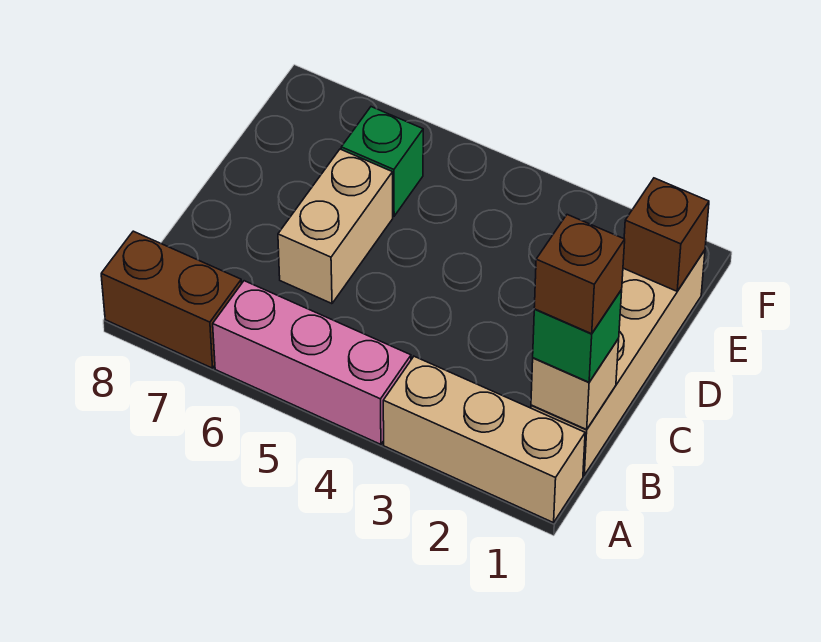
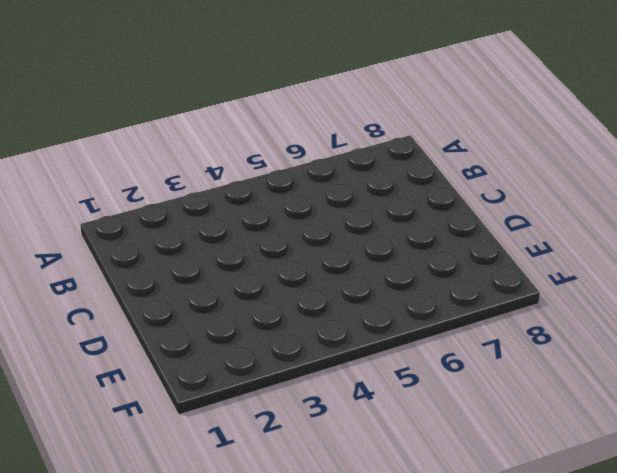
none -> tan brick A1:A3 level 1
none -> pink brick A4:A6 level 1

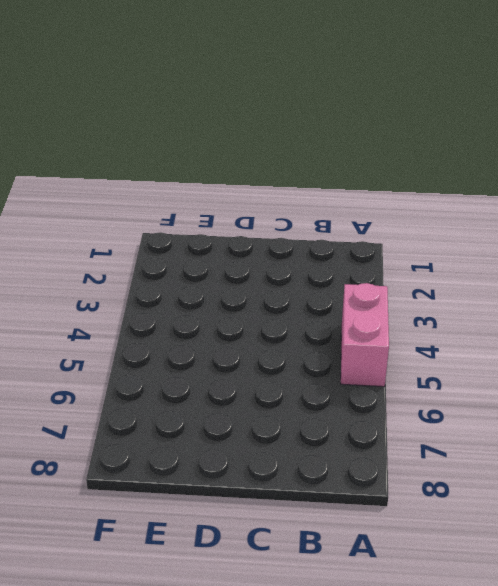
pink brick A4:A5 level 1 -> pink brick A4:A6 level 1
none -> tan brick A1:A3 level 1
none -> brown brick A7:A8 level 1

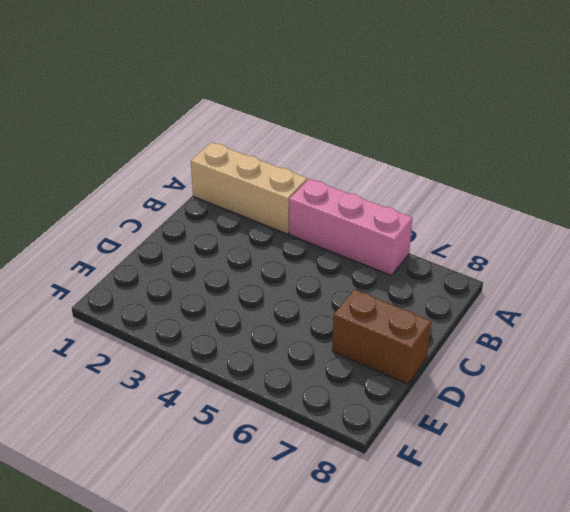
brown brick D7:D8 level 1 -> brown brick A7:A8 level 1
none -> tan brick B1:E1 level 1
none -> tan brick C6:D6 level 1

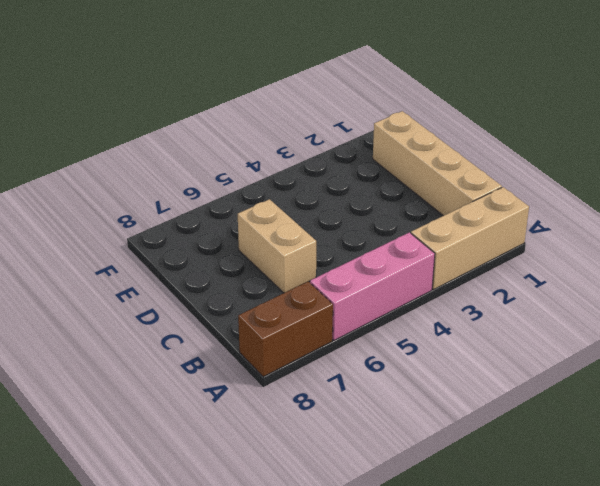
none -> green brick E6 level 1
none -> tan brick B1 level 2

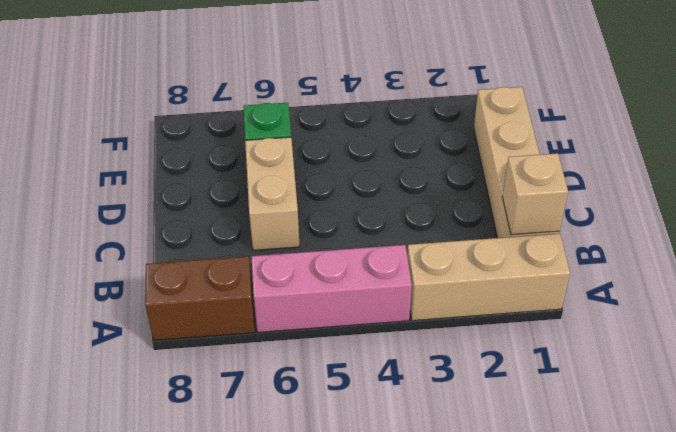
none -> brown brick E1 level 2
none -> green brick B1 level 3

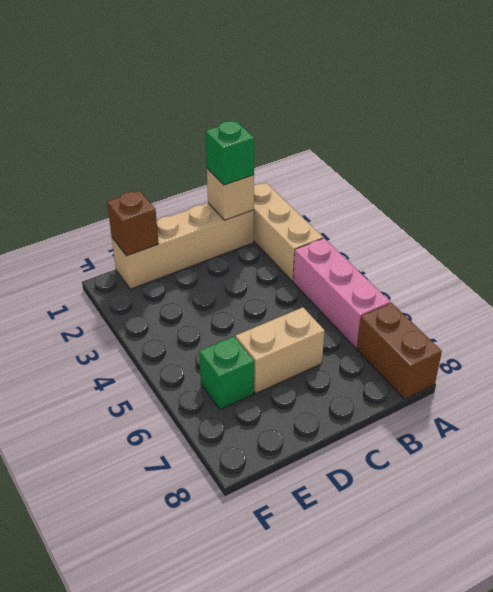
none -> brown brick B1 level 4

